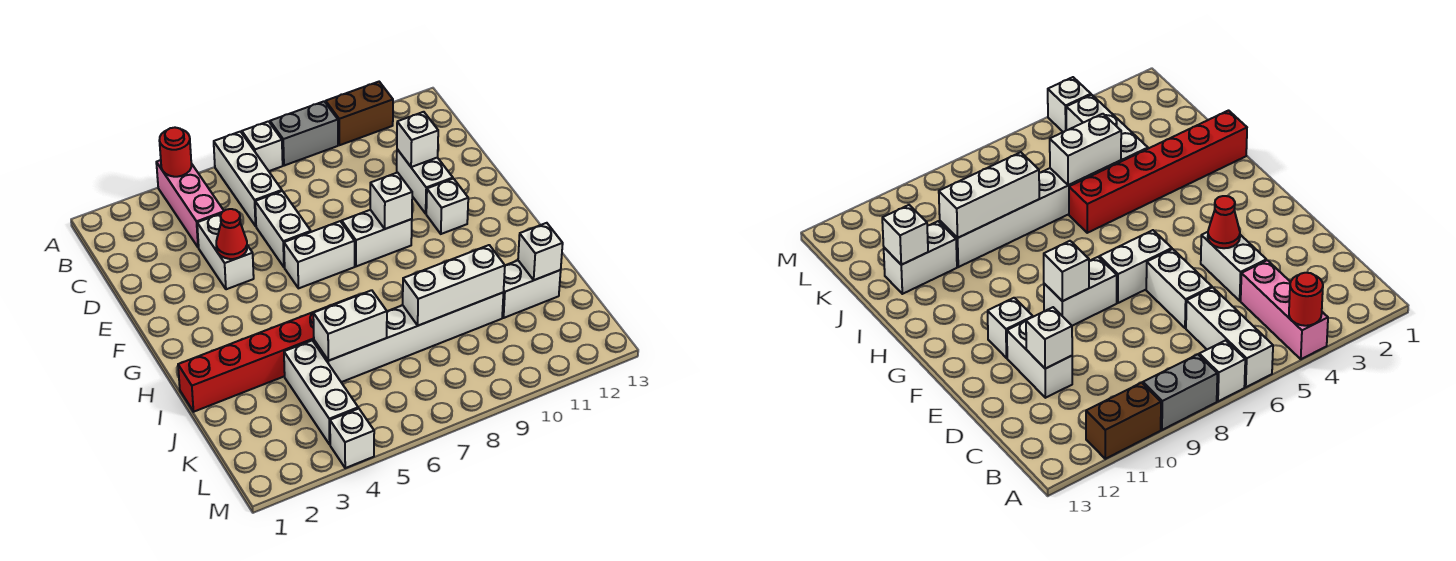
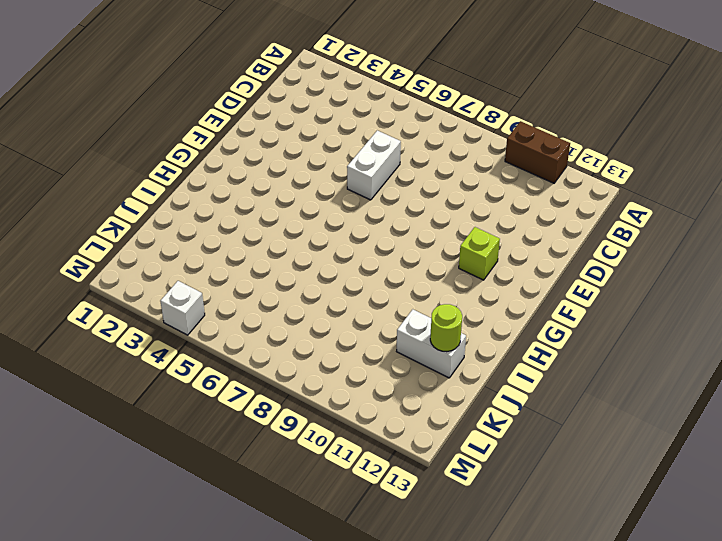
lime brick F11 level 1 -> white brick F11 level 1
lime round brick J12 level 2 -> white brick J12 level 2
none -> pink brick A4:C4 level 1
none -> white brick A6:C6 level 1
none -> white brick A7 level 1

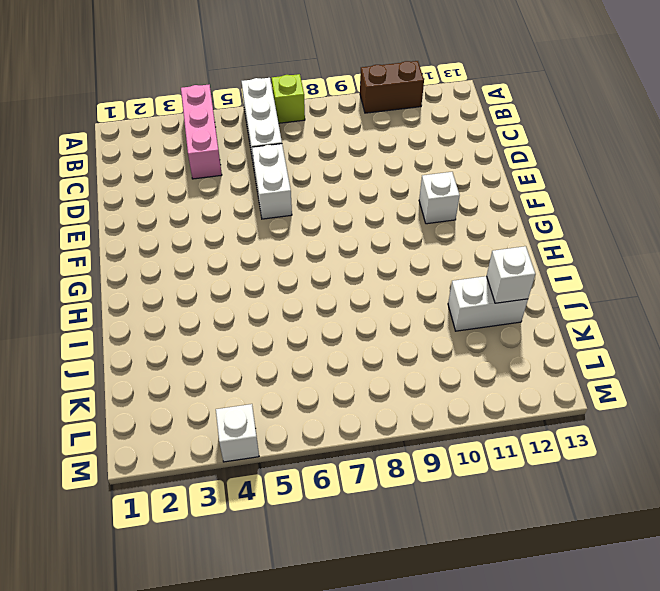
lime brick A7 level 1 -> white brick A7 level 1
none -> grey brick A8:A9 level 1
none -> white brick D4:E4 level 1
none -> white brick D11:E11 level 1

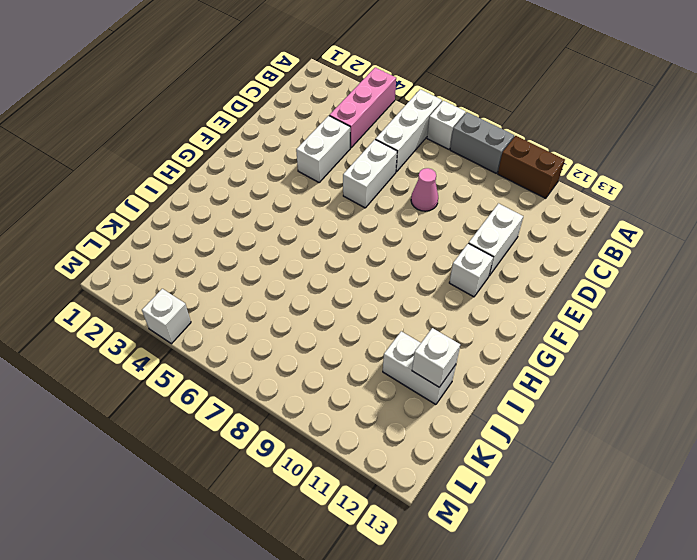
pink cone D8 level 1 -> none
none -> white brick F6:F7 level 1
none -> white brick F8:F9 level 1
none -> red brick I1:I6 level 1

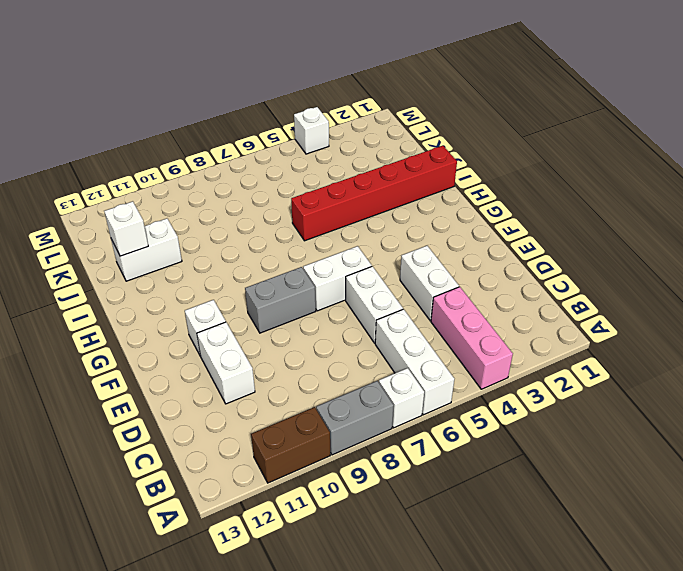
grey brick F8:F9 level 1 -> white brick F8:F9 level 1
none -> white brick J4:L4 level 1
none -> white brick J5:J10 level 1
none -> red round brick A4 level 2

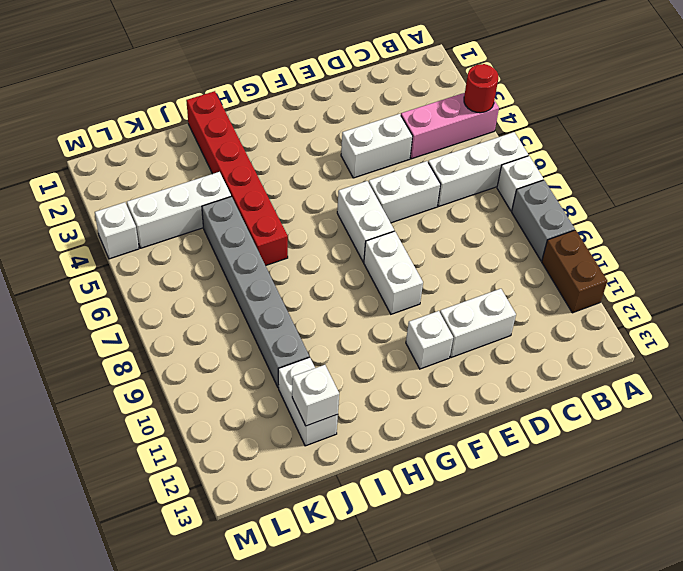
grey brick J5:J10 level 1 -> white brick J5:J10 level 1
none -> white brick D11 level 2
none -> red cone E4 level 2
none -> white brick F9 level 2

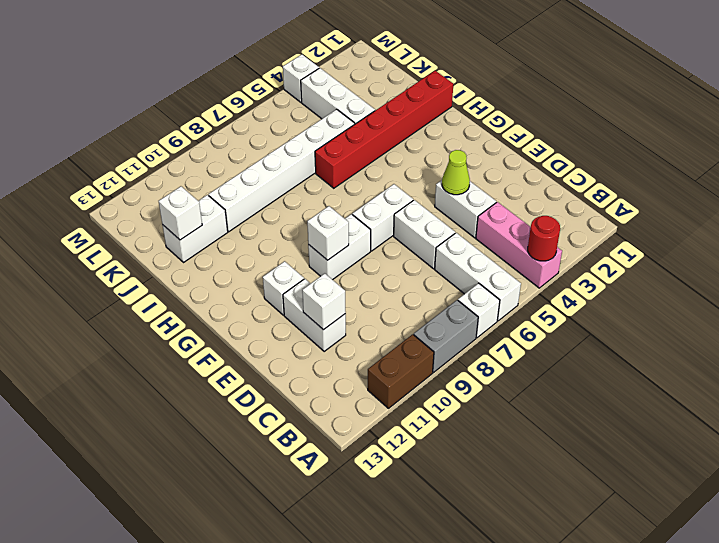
lime cone E4 level 2 -> red cone E4 level 2
none -> white brick J5:J6 level 2
none -> white brick J8:J10 level 2

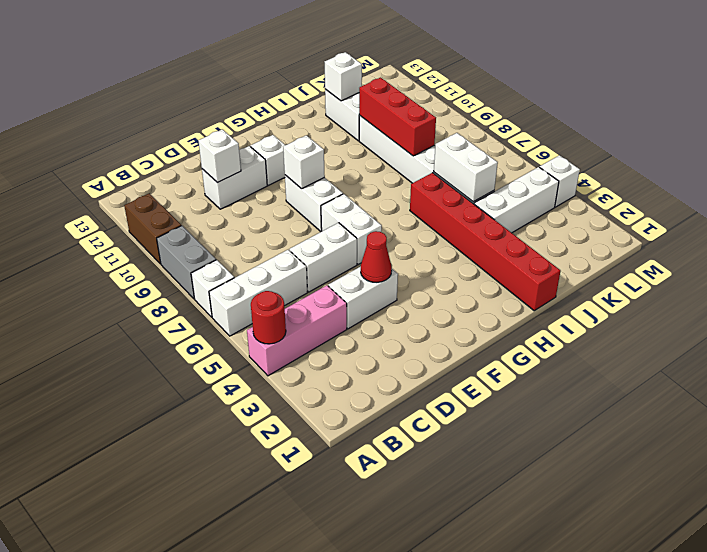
red brick J8:J10 level 2 -> white brick J8:J10 level 2

